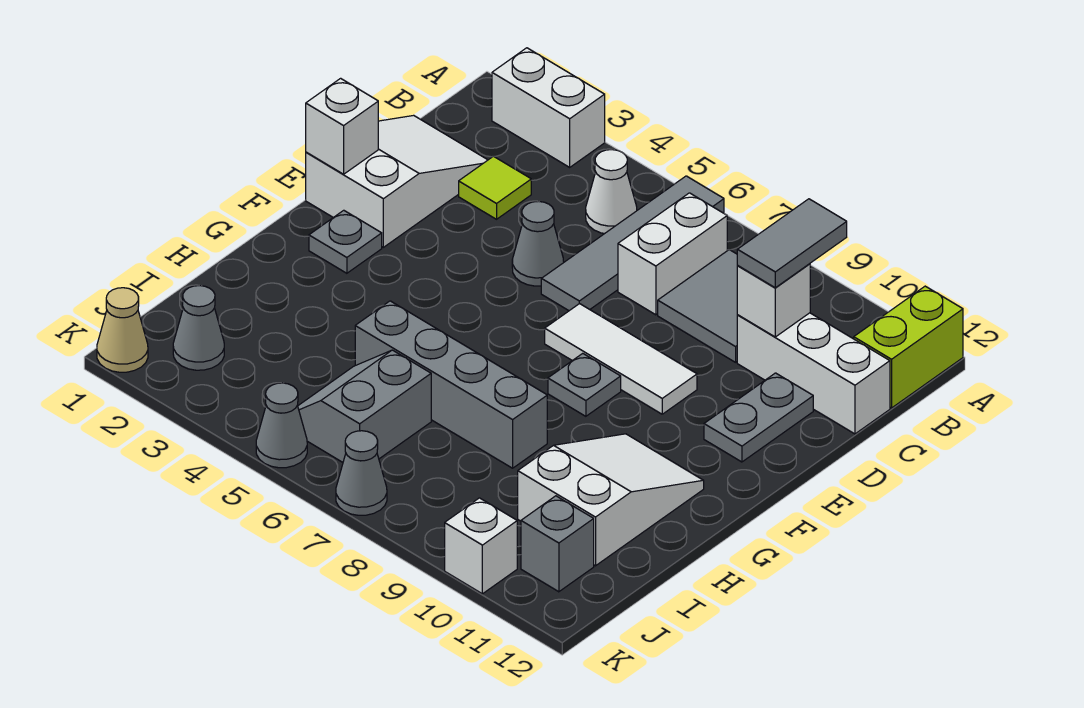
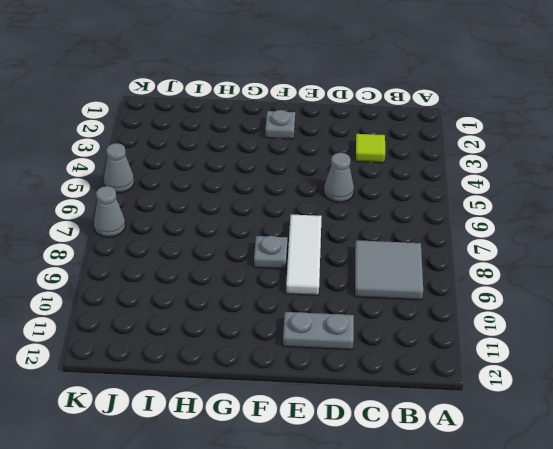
none -> white brick A2:A3 level 1
none -> grey tile A6:D6 level 1
none -> lime brick A12:B12 level 1

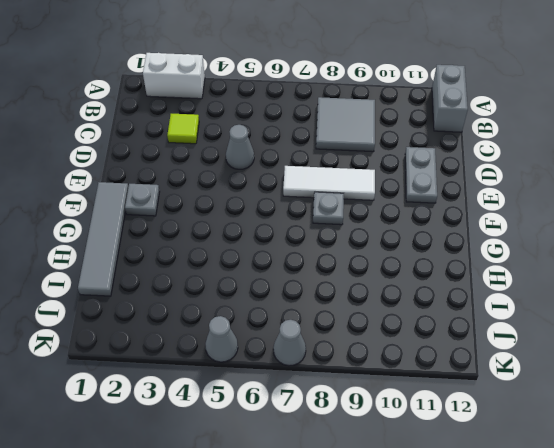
grey brick A12:B12 level 1 -> lime brick A12:B12 level 1
grey tile F1:I1 level 1 -> grey tile A6:D6 level 1
none -> white cone B5 level 1
none -> white brick B7:C7 level 1
none -> white slope C1:E2 level 1 top E

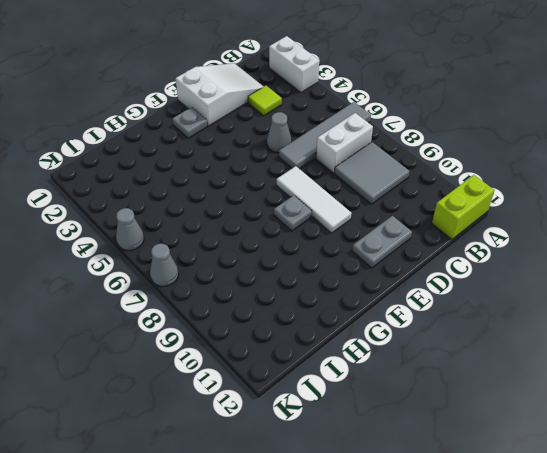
none -> white cone B5 level 1
none -> white brick C10:C12 level 1
none -> white slope G10:I11 level 1 top I

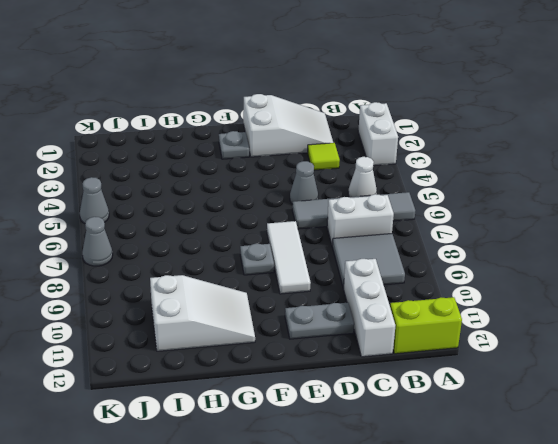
none -> grey brick H5:H8 level 1
none -> grey slope I5:J6 level 1 top 6
none -> grey cone J2 level 1

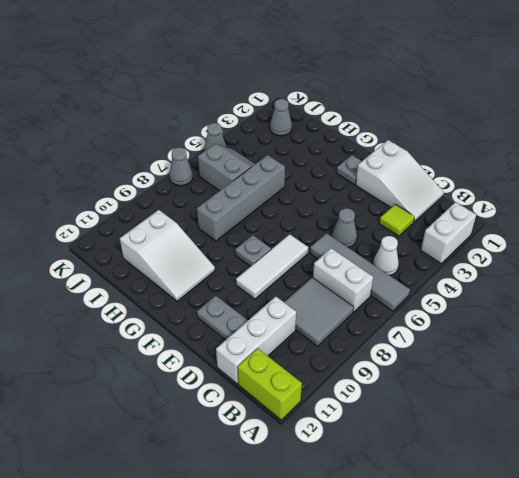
none -> grey brick J11 level 1
none -> tan cone K1 level 1
none -> white brick K10 level 1

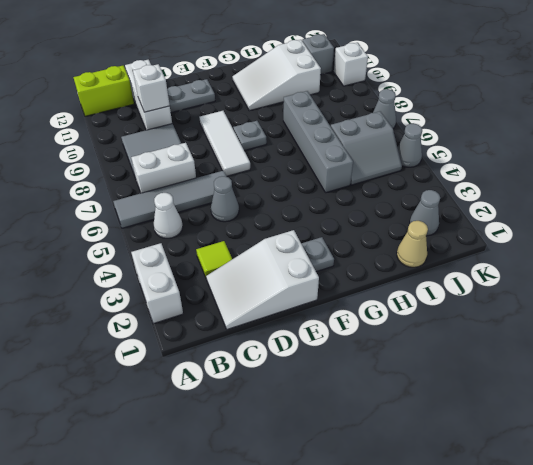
tan cone I1 level 1 -> tan cone K1 level 1
none -> white brick E1 level 2
none -> grey tile B10:C10 level 3

